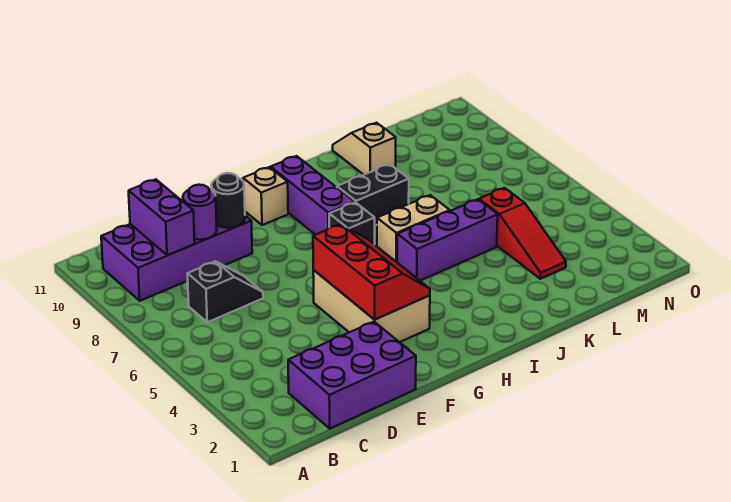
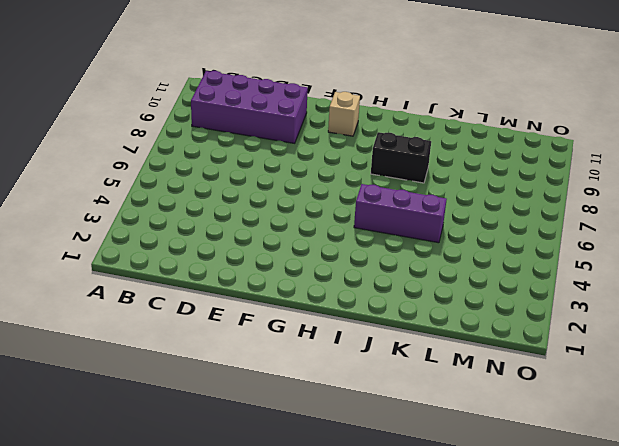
none -> purple brick C1:E2 level 1
none -> black slope C7:D7 level 1 top C
none -> tan brick F3:G5 level 1

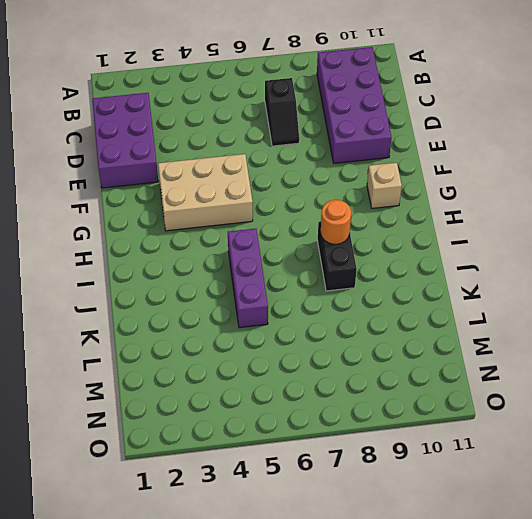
orange round brick I8 level 2 -> none
none -> black brick H7 level 1
none -> purple brick H8:H10 level 1
none -> tan brick I6:J6 level 1

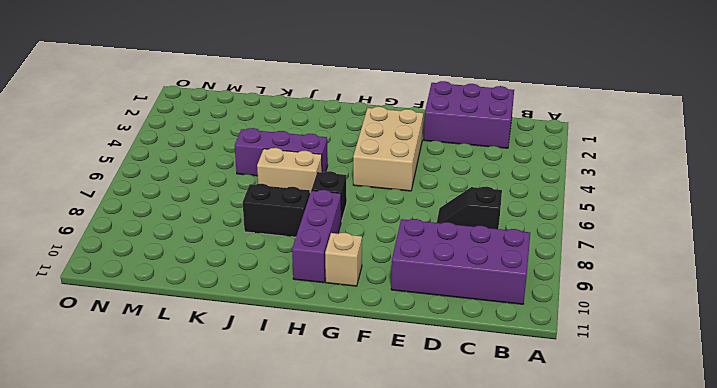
none -> tan slope K10:K11 level 1 top 10
none -> red slope L3:L5 level 1 top 5
none -> purple brick C9:C10 level 2

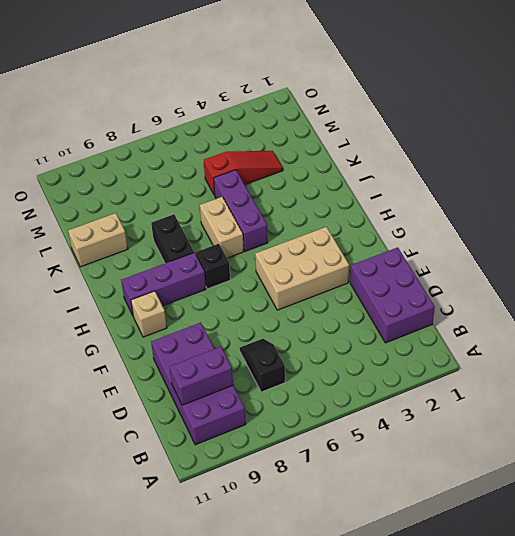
tan brick K10:K11 level 1 -> tan slope K10:K11 level 1 top 10
none -> purple round brick D9 level 2
none -> black round brick E9 level 2
none -> red slope F3:G5 level 2 top F

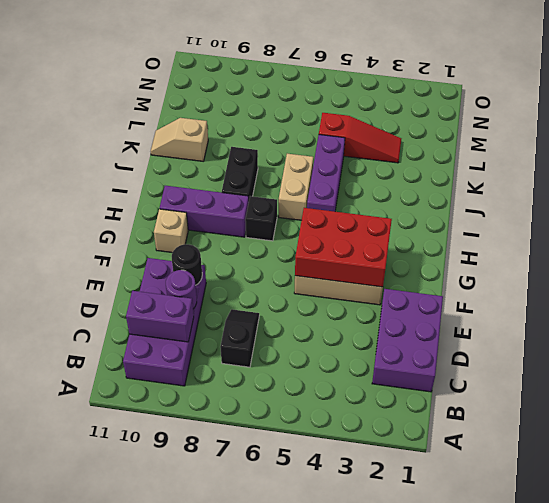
red brick F3:G5 level 2 -> red slope F3:G5 level 2 top F

